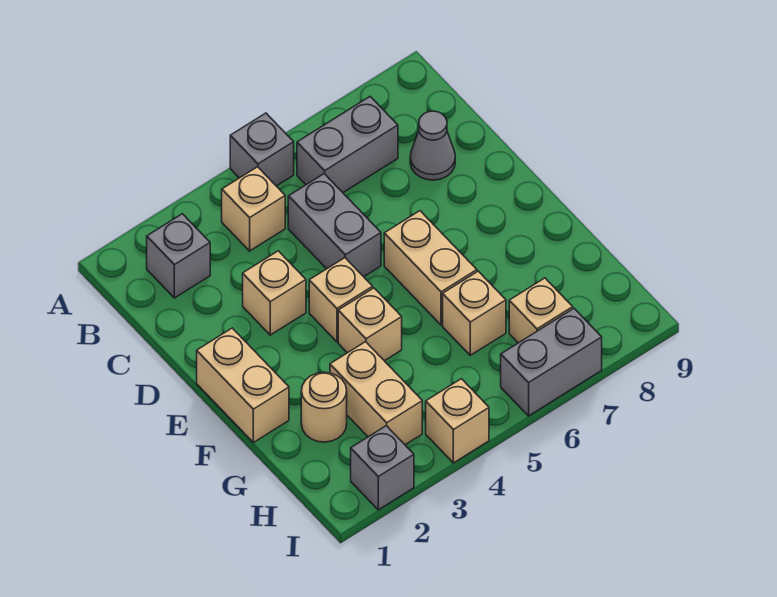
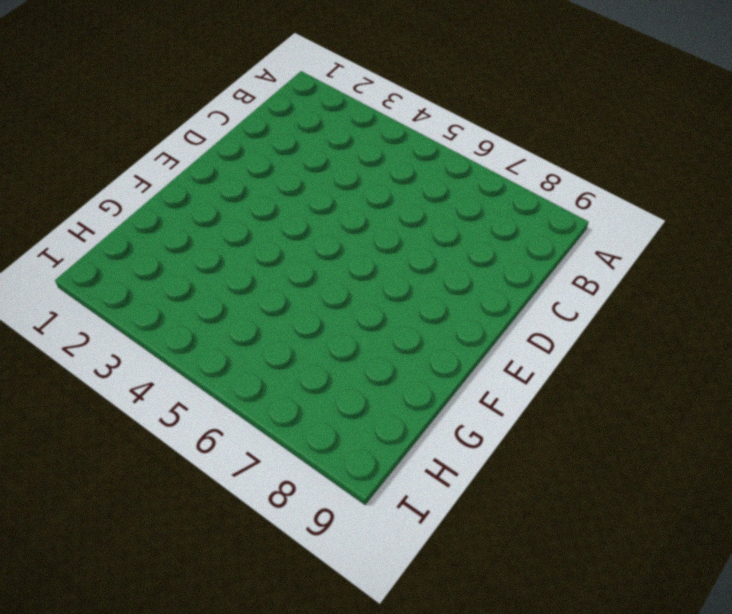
none -> grey brick A5 level 1
none -> grey brick B2 level 1
none -> tan brick B4 level 1

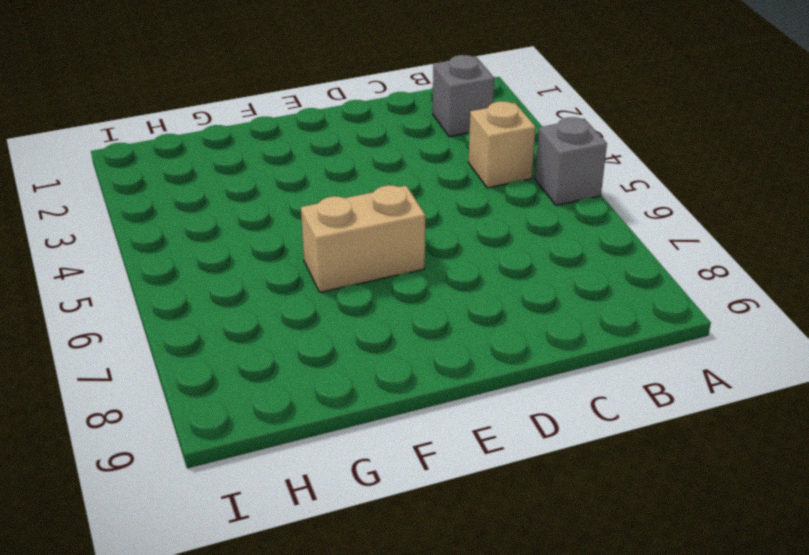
none -> grey brick B6:B7 level 1
none -> grey brick C5:D5 level 1
none -> grey cone C8 level 1

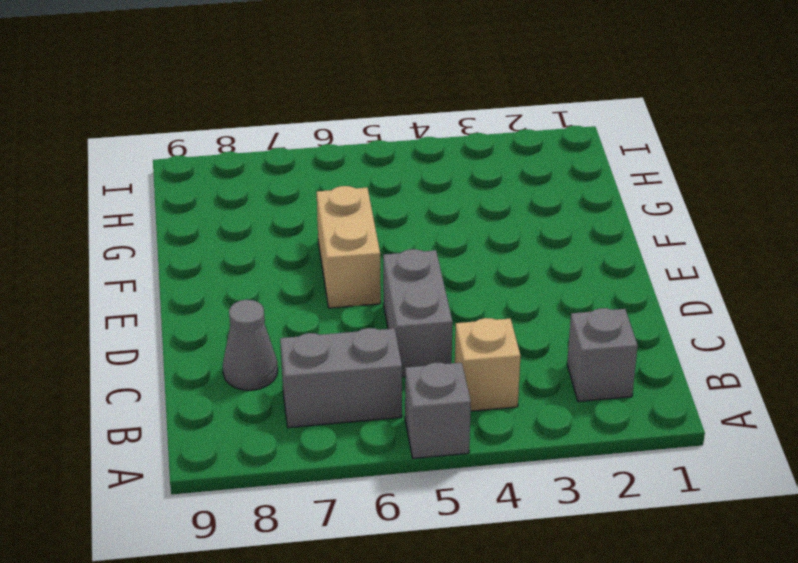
none -> tan brick D3 level 1
none -> tan brick E1:F1 level 1
none -> tan brick E4 level 1

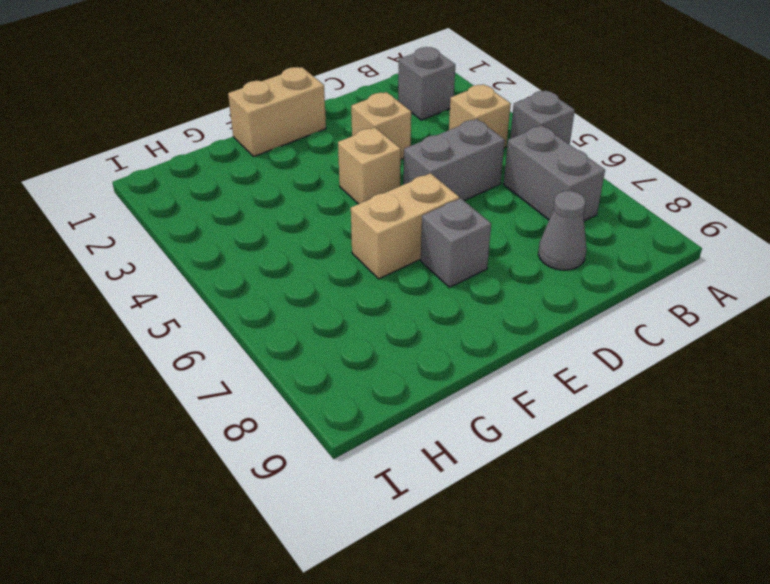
grey brick E7 level 1 -> grey brick I2 level 1
none -> tan brick F4 level 1
none -> tan round brick G2 level 1
none -> tan brick G3:H3 level 1

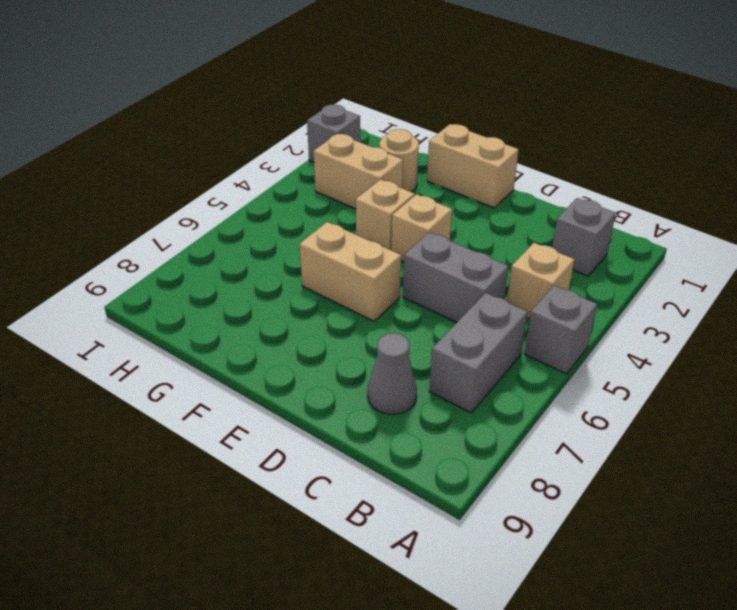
none -> tan brick D3 level 1
none -> tan brick G6 level 1
none -> tan brick H7 level 1

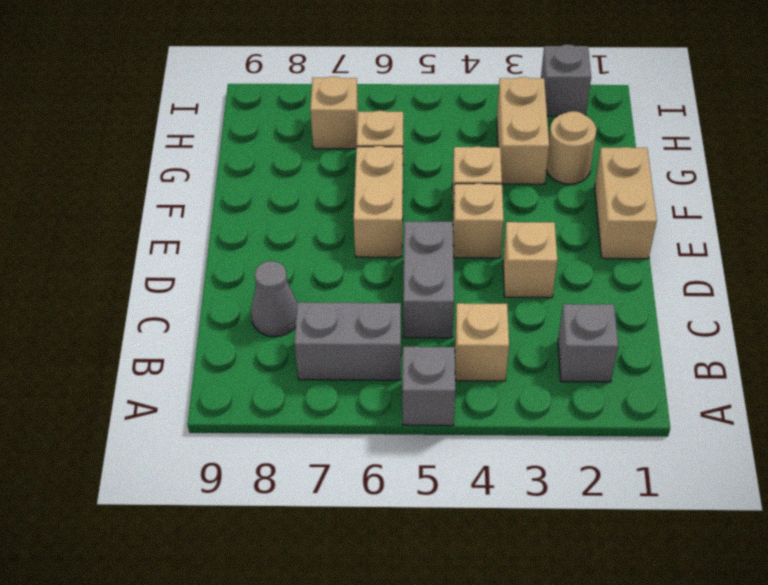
none -> tan brick I4 level 1
none -> grey brick I6:I7 level 1

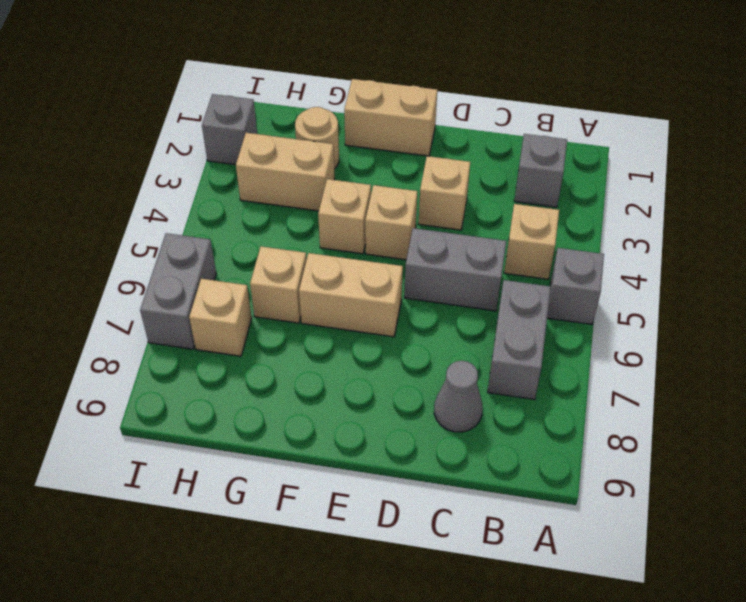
none -> tan brick I4 level 1

